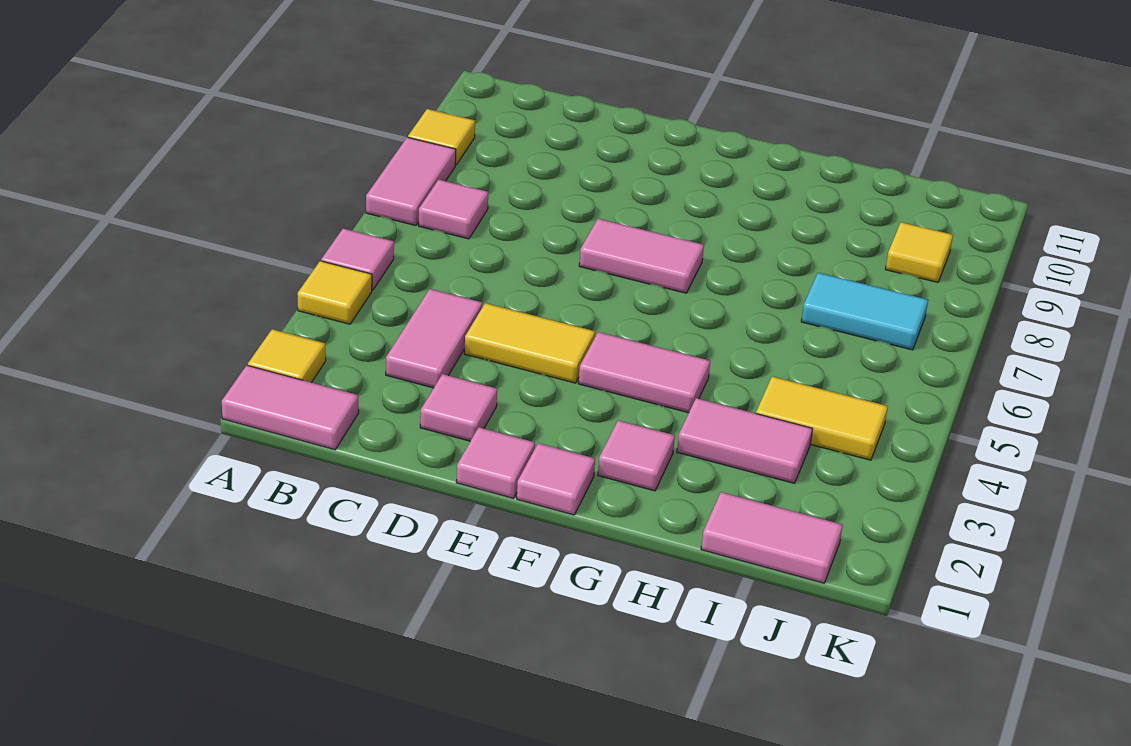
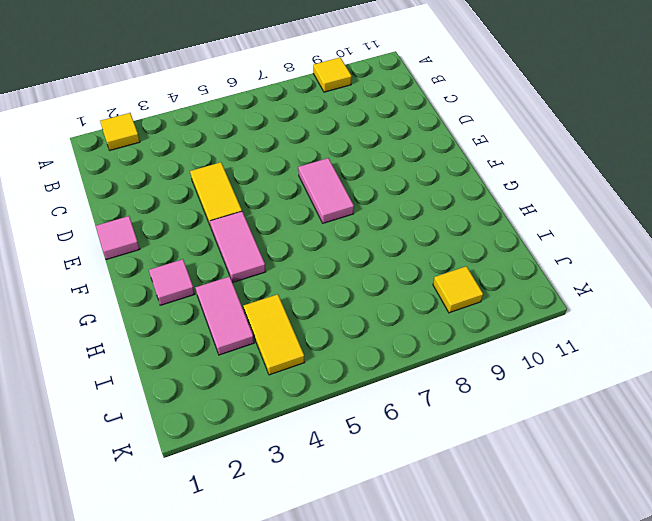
none -> pink tile A1:B1 level 1
none -> yellow tile A4 level 1
none -> pink tile A5 level 1

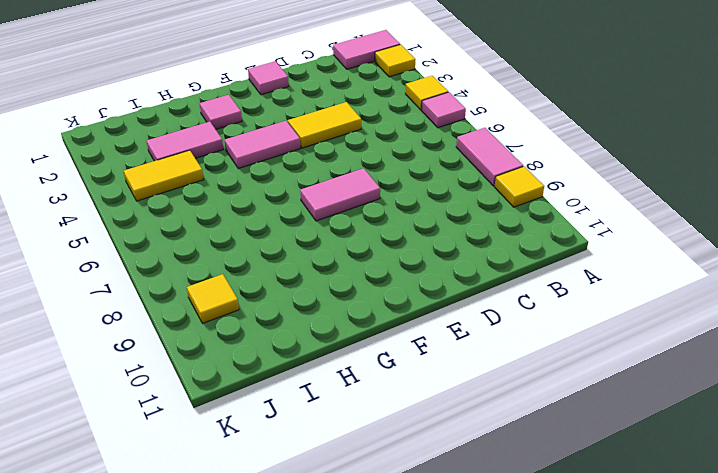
none -> pink tile B7 level 1
none -> pink tile C3:C4 level 1
none -> pink tile D2 level 1

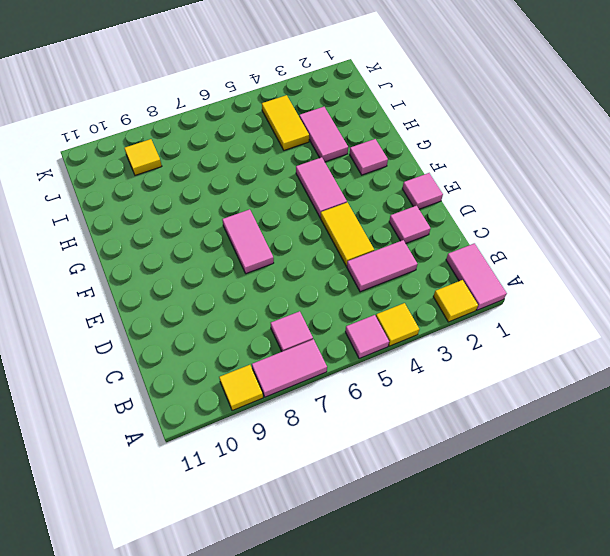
none -> pink tile F1 level 1
none -> pink tile I1:J1 level 1
none -> cyan tile I7:J7 level 1

